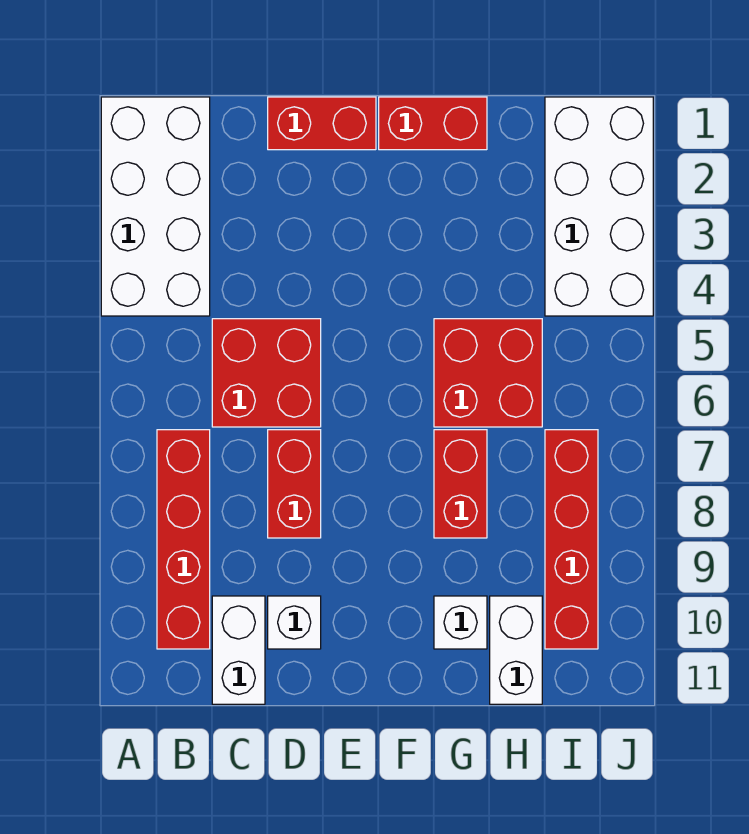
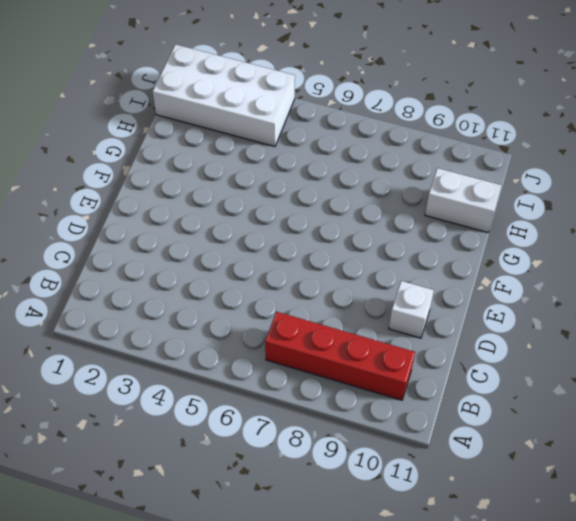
none -> white brick A1:B4 level 1
none -> red brick C5:D6 level 1
none -> white brick C10:C11 level 1

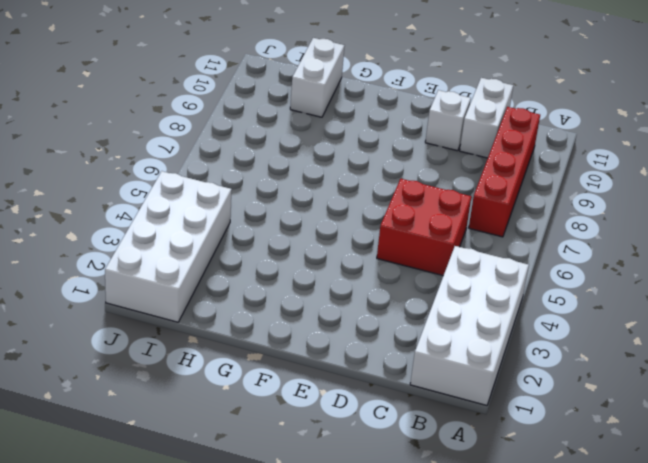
none -> red brick D1:E1 level 1
none -> red brick D7:D8 level 1
none -> red brick F1:G1 level 1

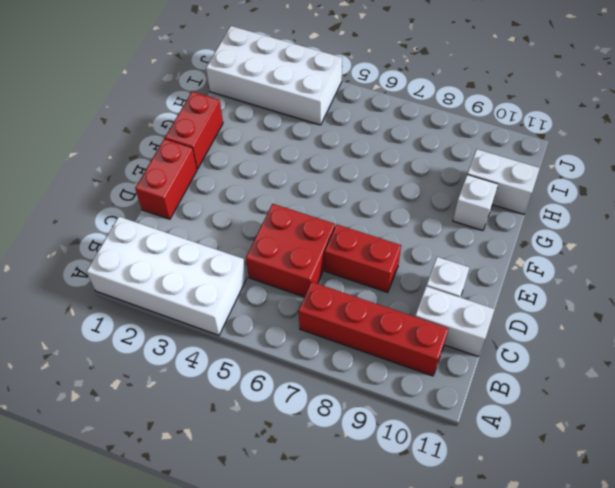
none -> red brick G5:H6 level 1
none -> red brick G7:G8 level 1
none -> red brick I7:I10 level 1

